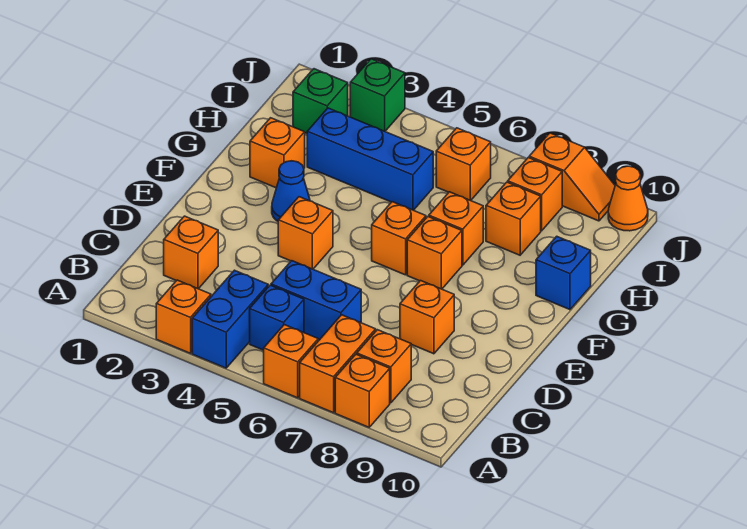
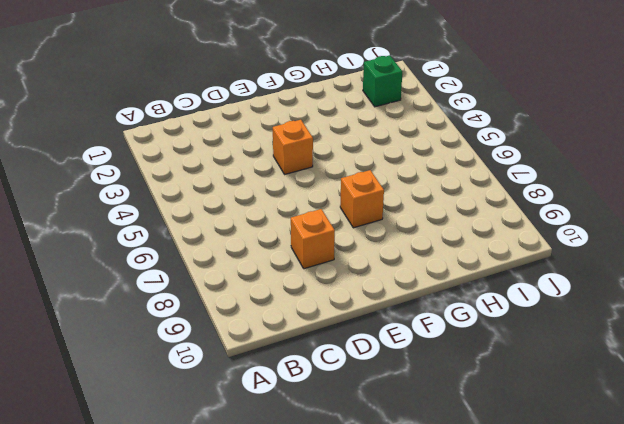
none -> orange brick A3 level 1
none -> blue brick A4:B4 level 1
none -> orange brick A6 level 1

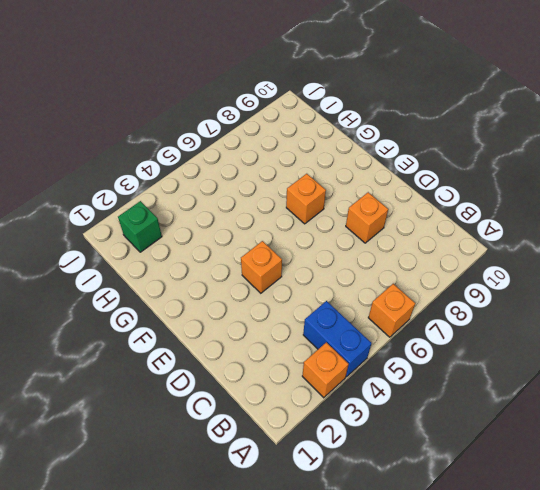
none -> orange brick A7:B7 level 1
none -> orange brick A8 level 1
none -> blue brick B5 level 1

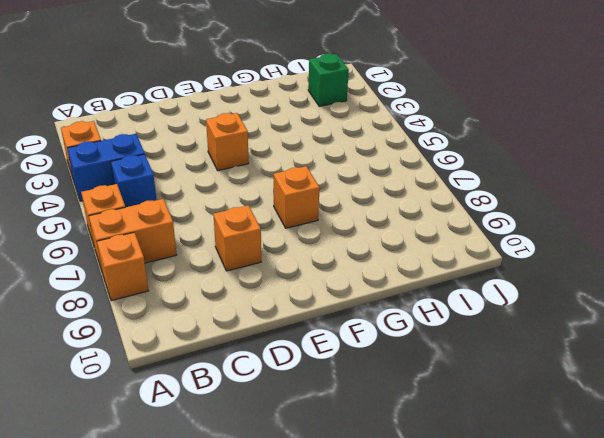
none -> orange brick B8 level 1
none -> orange brick C2 level 1
none -> blue brick C5:C6 level 1

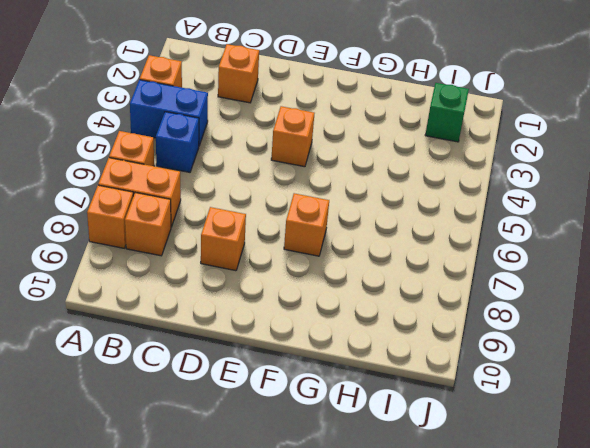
none -> blue brick C5:C6 level 1
none -> blue cone F3 level 1
none -> orange brick F6 level 1

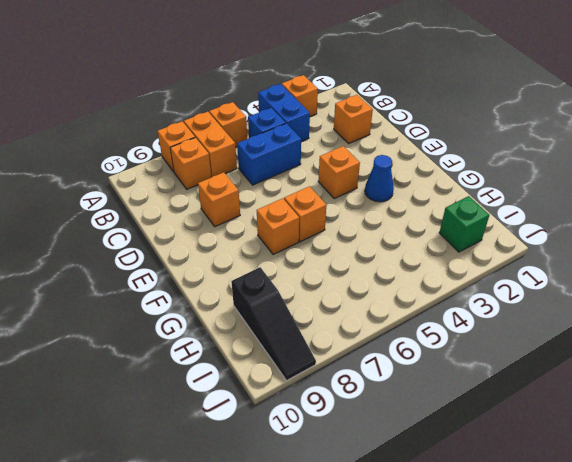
black slope H9:J9 level 1 top H -> orange slope J8:J9 level 1 top 8
none -> orange brick G2 level 1
none -> orange brick G7 level 1
none -> blue brick G10 level 1

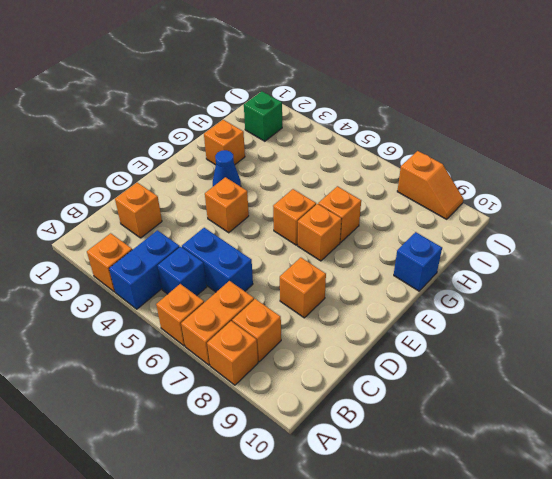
none -> blue brick H3:H5 level 1
none -> orange brick H8 level 1
none -> orange brick I6 level 1

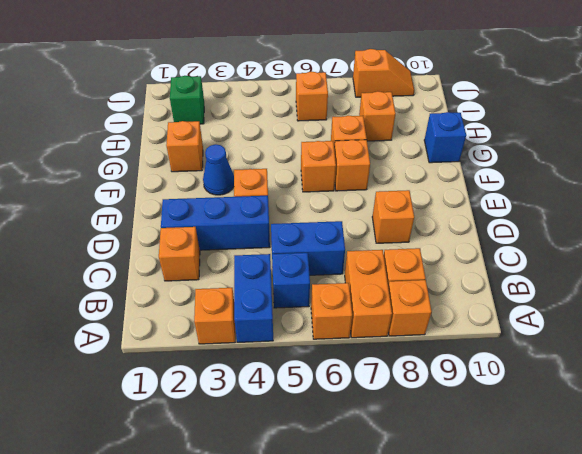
blue brick D2:D4 level 1 -> blue brick H3:H5 level 1
none -> orange brick I8 level 1
none -> green brick J3 level 1
none -> orange cone J10 level 1

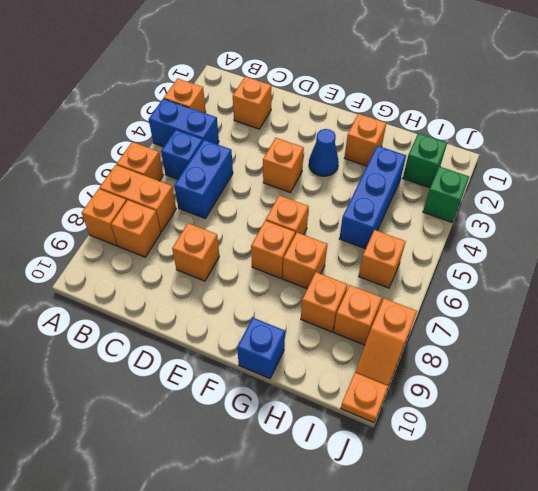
orange plate J10 level 1 -> orange cone J10 level 1

